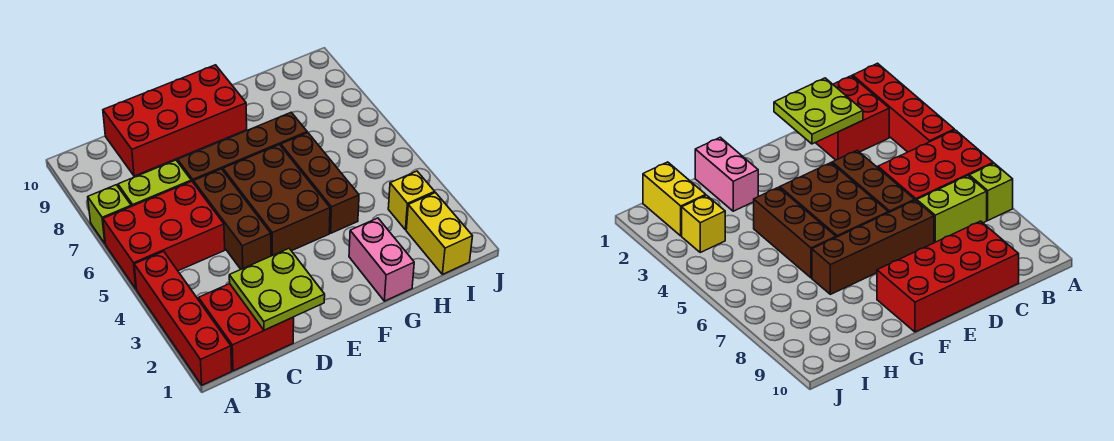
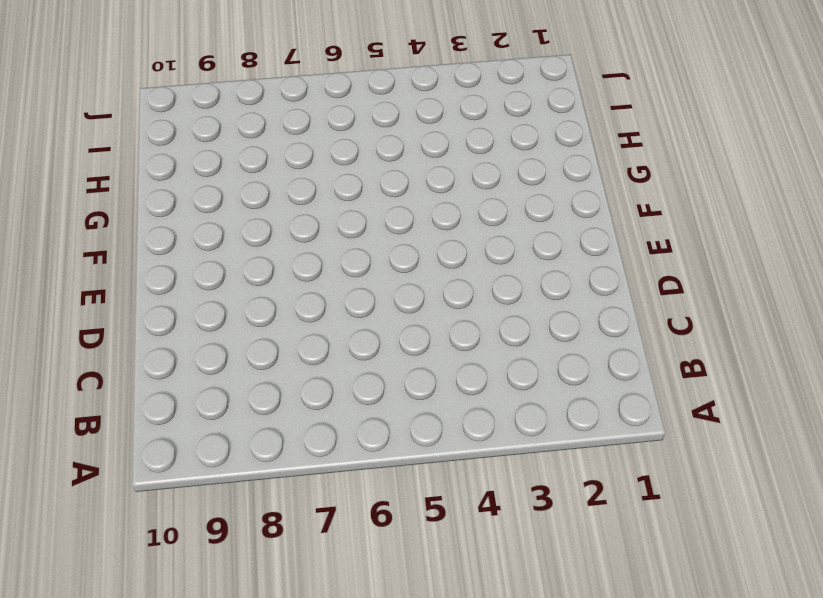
none -> red brick A1:A4 level 1
none -> red brick A5:C6 level 1
none -> lime brick A7 level 1

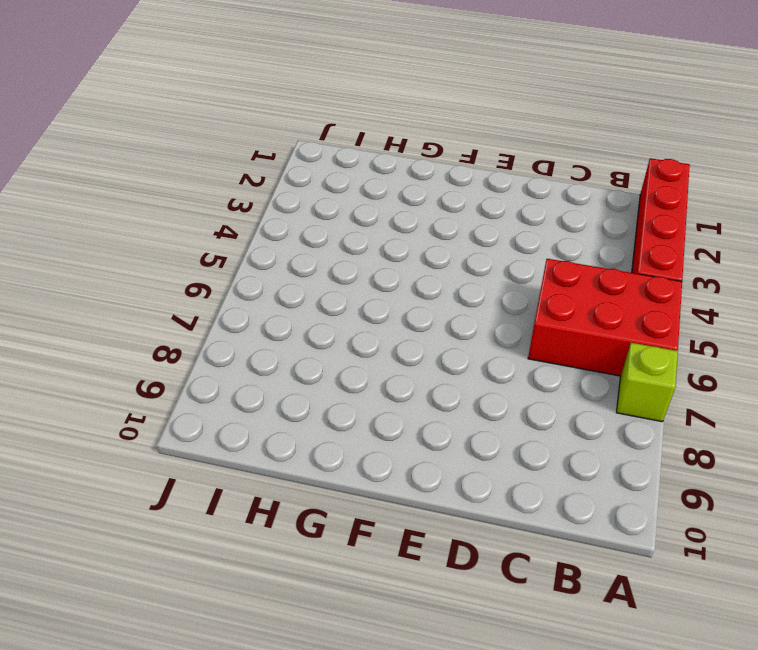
none -> red brick B1:C2 level 1
none -> lime brick B7:C7 level 1
none -> red brick C9:F10 level 1

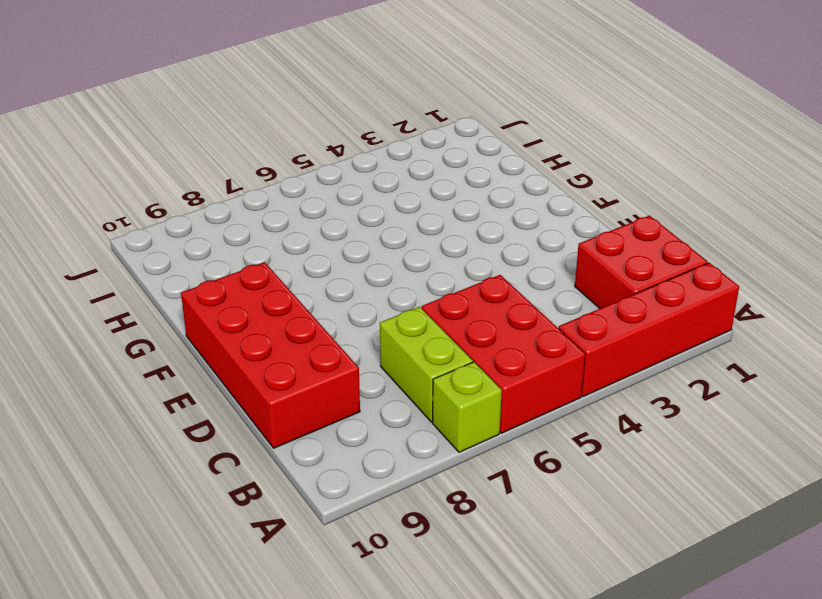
none -> brown brick D4:D6 level 1
none -> brown brick D7:G7 level 1
none -> brown brick E4:F6 level 1

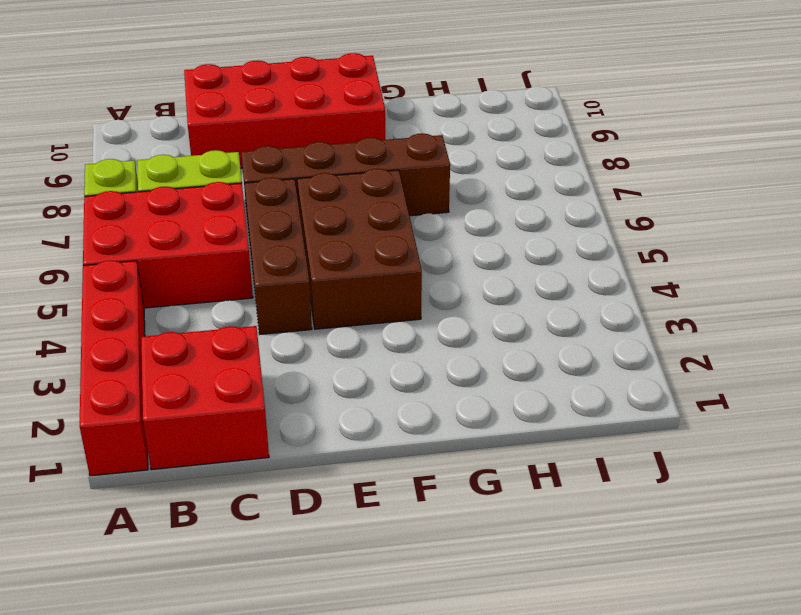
none -> pink brick G1:G2 level 1
none -> brown brick G4:G6 level 1
none -> yellow brick I1:I2 level 1

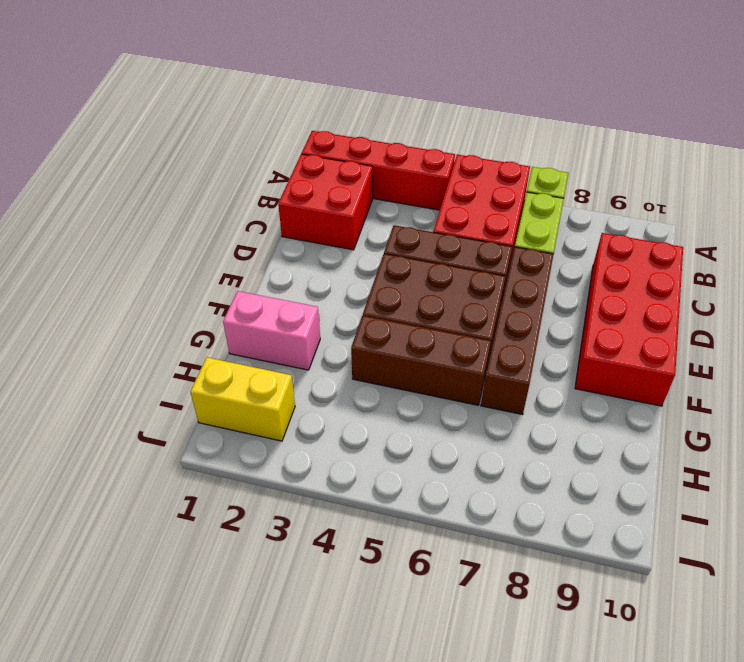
none -> yellow brick I3 level 1
none -> lime plate C1:D2 level 2

